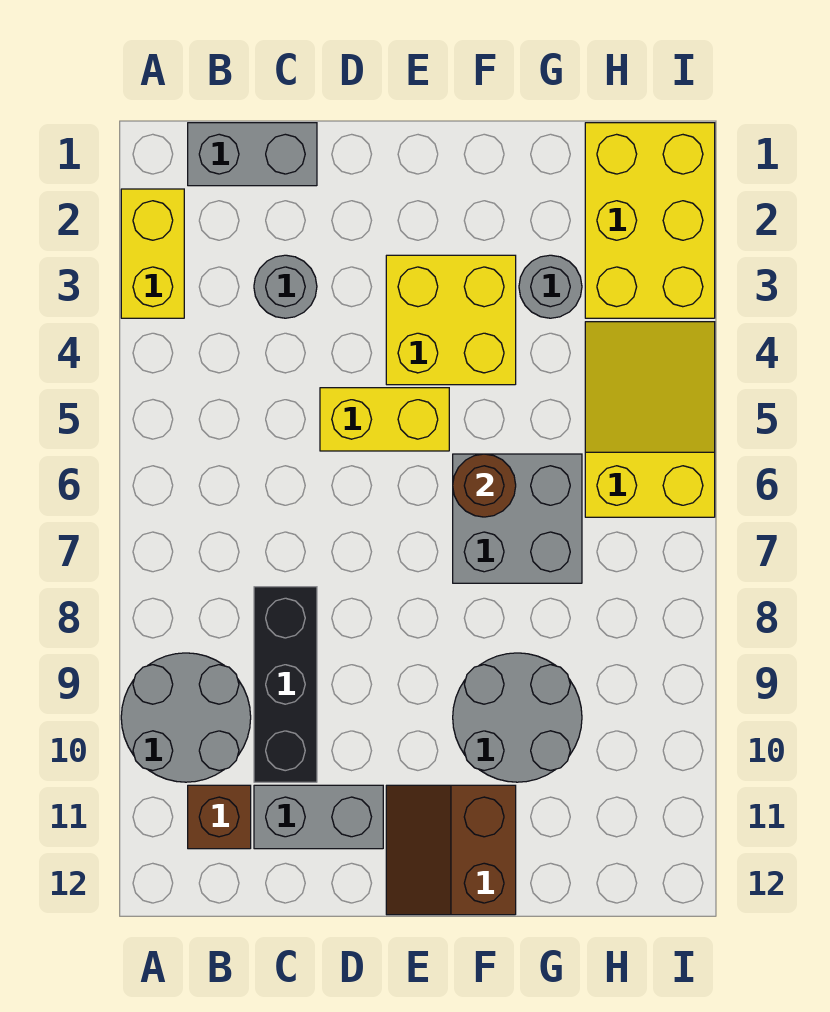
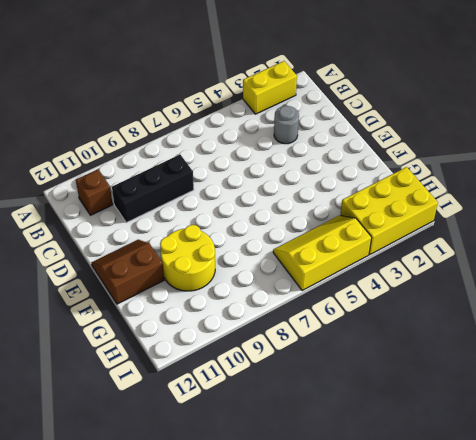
yellow round brick F9:G10 level 1 -> grey round brick F9:G10 level 1
yellow slope H4:I6 level 1 top I -> yellow slope H4:I6 level 1 top 6
none -> grey round brick A9:B10 level 1
none -> grey brick B1:C1 level 1
none -> grey brick C11:D11 level 1

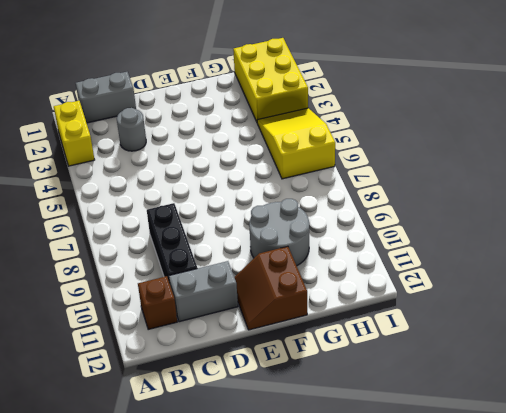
none -> grey round brick A9:B10 level 1
none -> yellow brick D5:E5 level 1
none -> yellow brick E3:F4 level 1

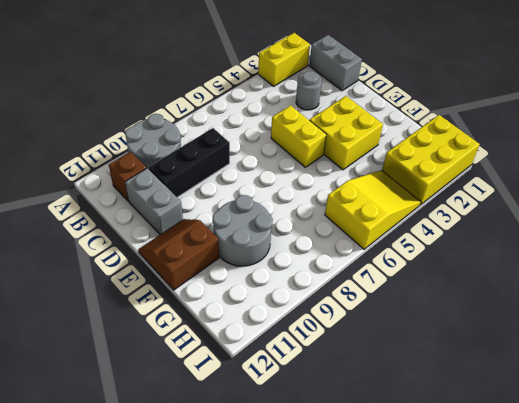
none -> grey brick F6:G7 level 1
none -> grey round brick G3 level 1
none -> brown round brick F6 level 2

